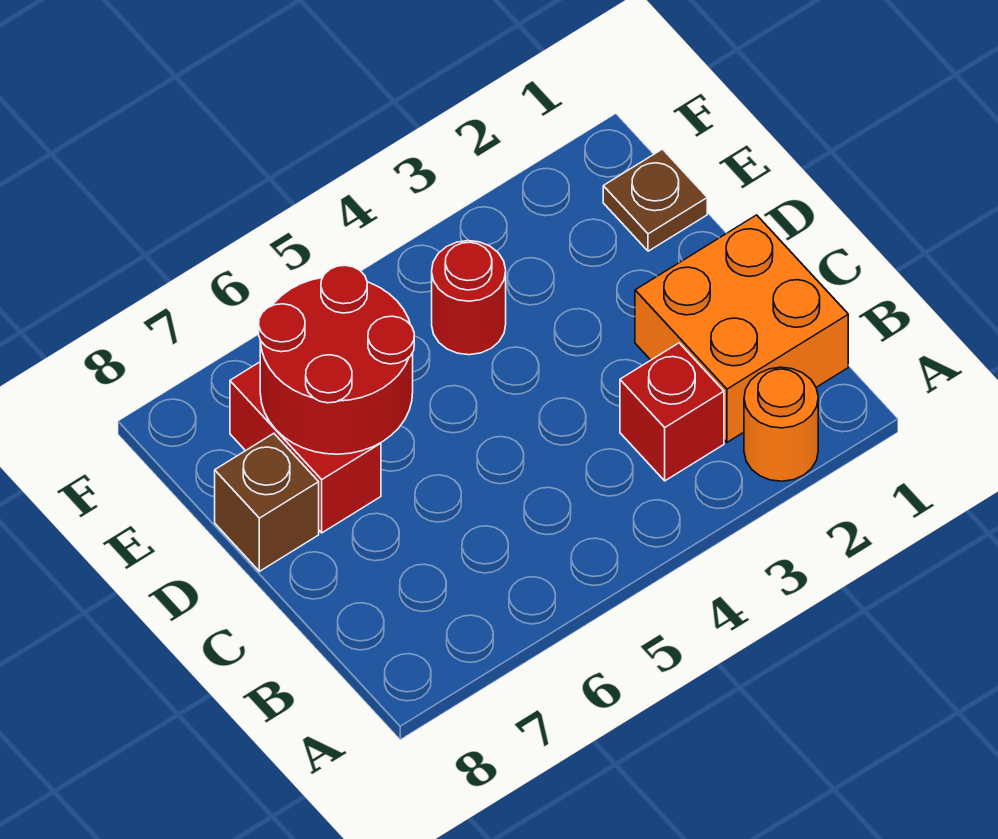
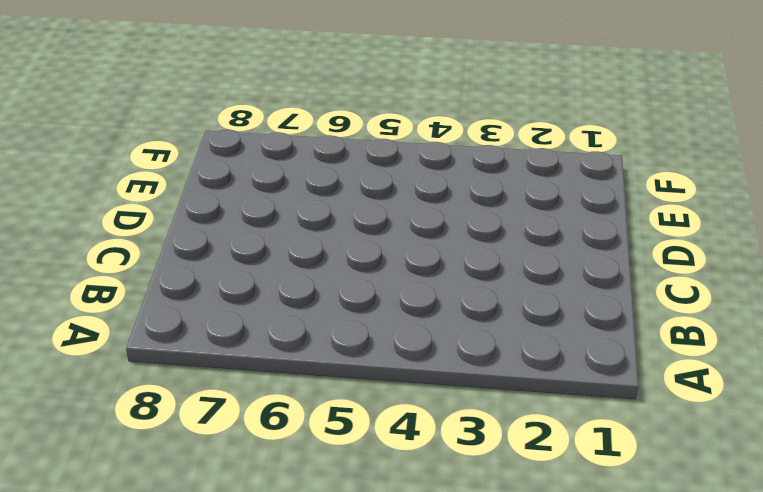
none -> orange round brick A2 level 1
none -> orange brick B1:C2 level 1

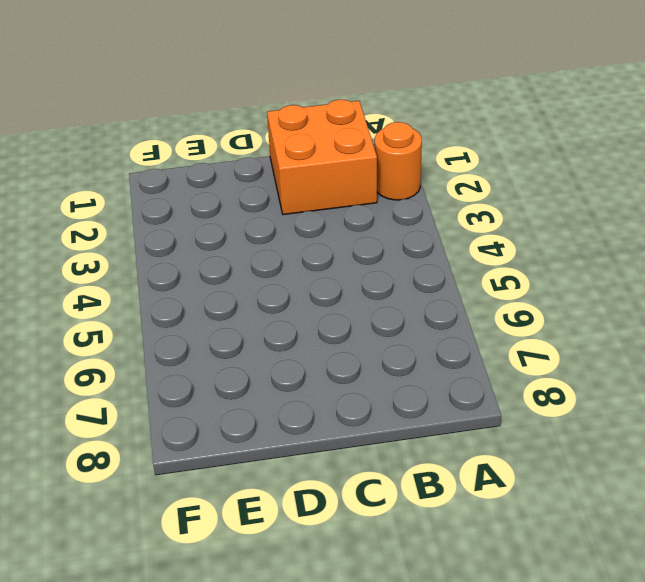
none -> red brick B3 level 1
none -> red brick D7:E7 level 1

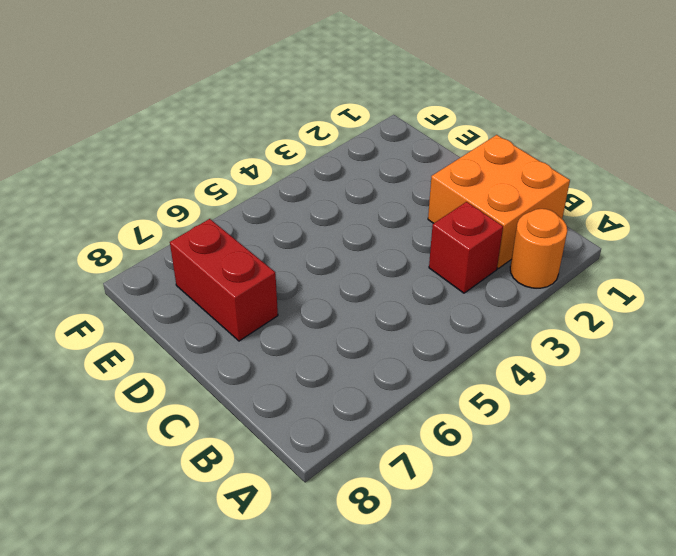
none -> brown brick D8 level 1
none -> brown plate E1 level 1

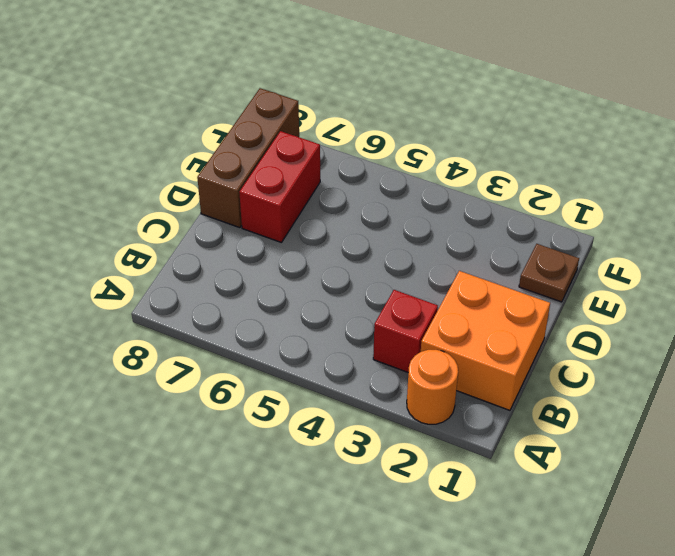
brown brick D8:F8 level 1 -> brown brick D8 level 1
none -> red round brick E4 level 1
none -> red round brick D6:E7 level 2

